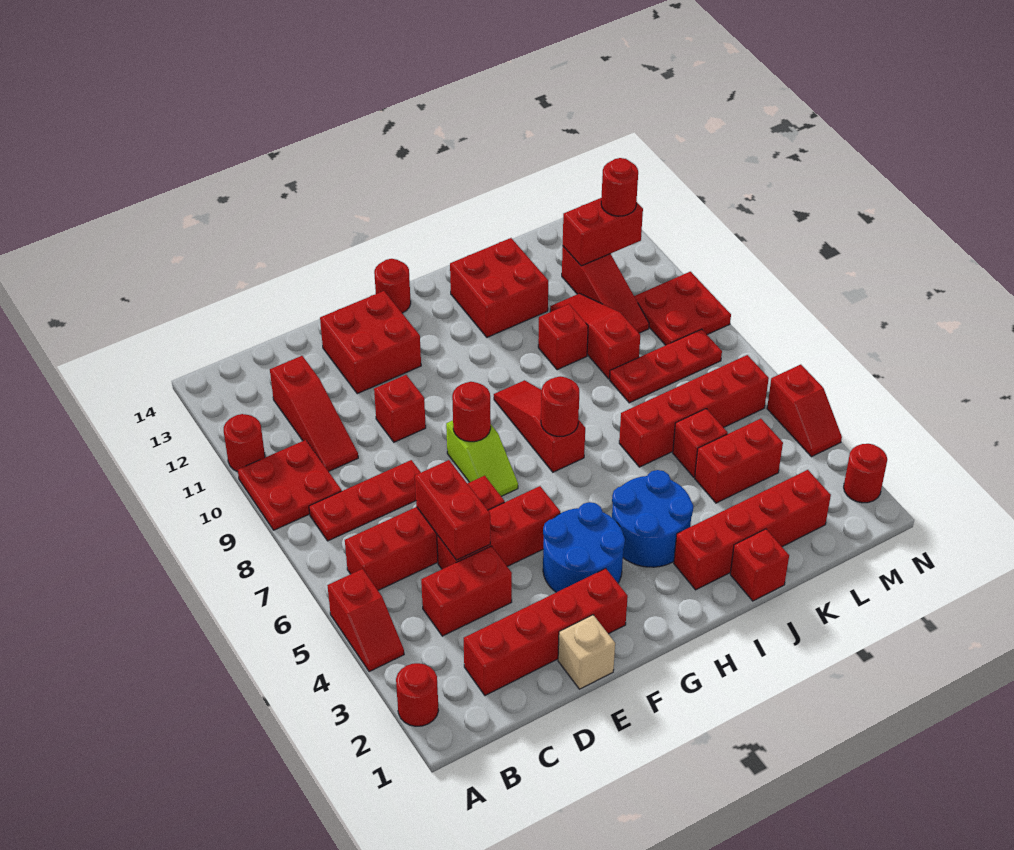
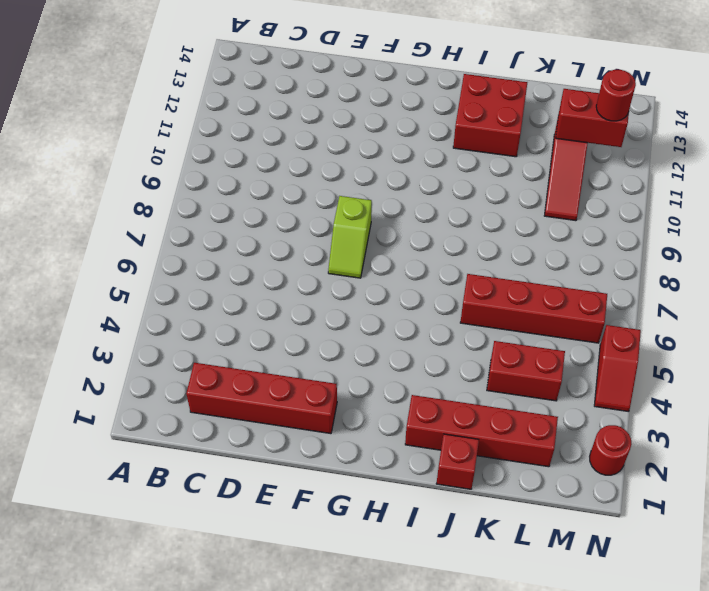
none -> red round brick A2 level 1
none -> red slope A4:A5 level 1 top 5
none -> red plate A9:B10 level 1
none -> red round brick A11 level 1

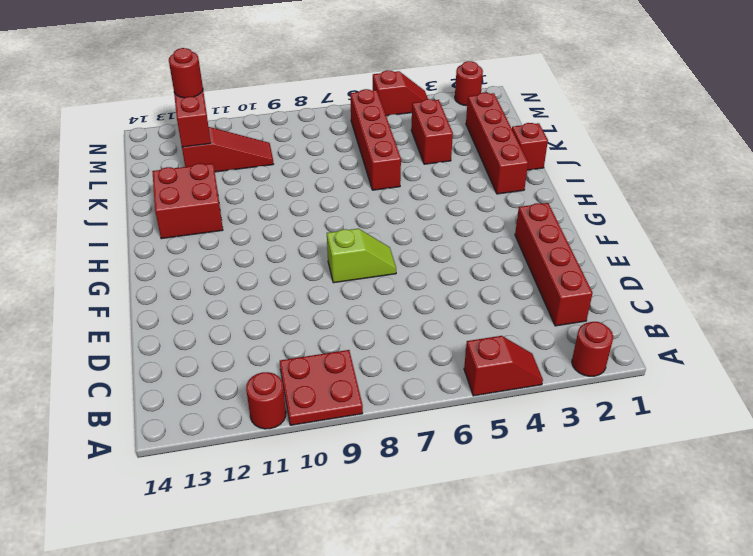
none -> red brick B6:E6 level 1
none -> red plate B8:D8 level 1
none -> red brick C4:D4 level 1
none -> red slope C10:C12 level 1 top 12

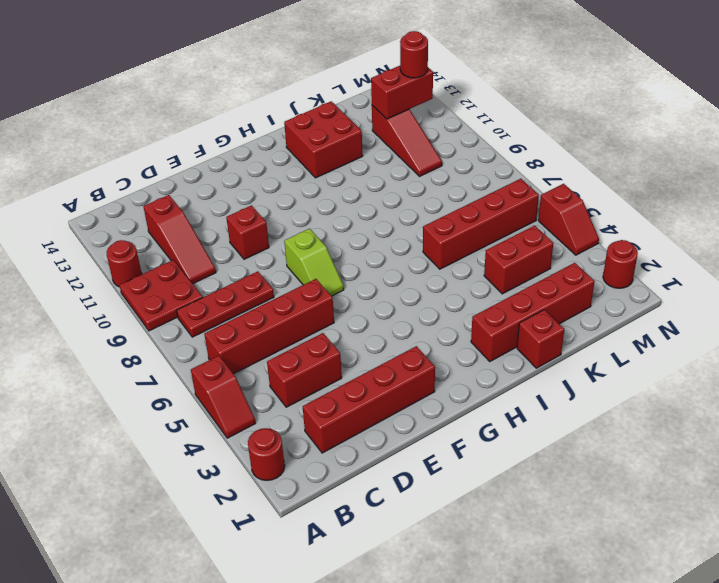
none -> red brick D5:F5 level 1
none -> tan brick E1 level 1
none -> red brick E12:F13 level 1
none -> blue round brick F3:G4 level 1

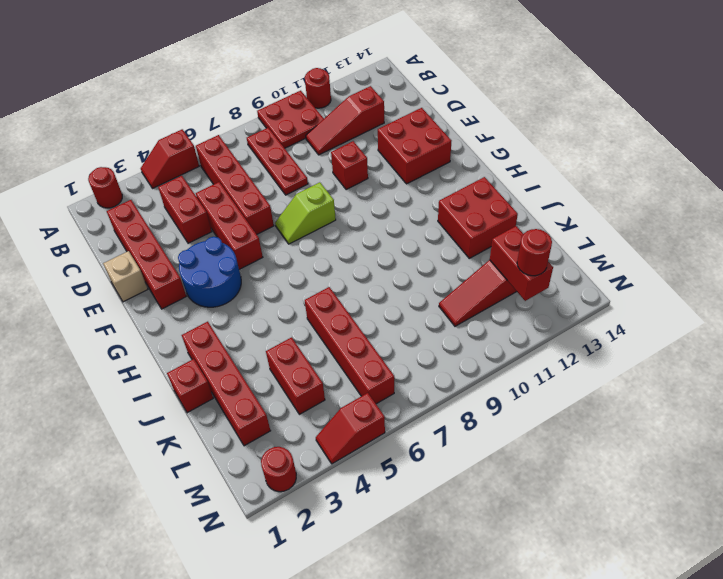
none -> red round brick G14 level 1
none -> blue round brick H3:I4 level 1
none -> red slope H7:H9 level 1 top 7
none -> red brick J10 level 1

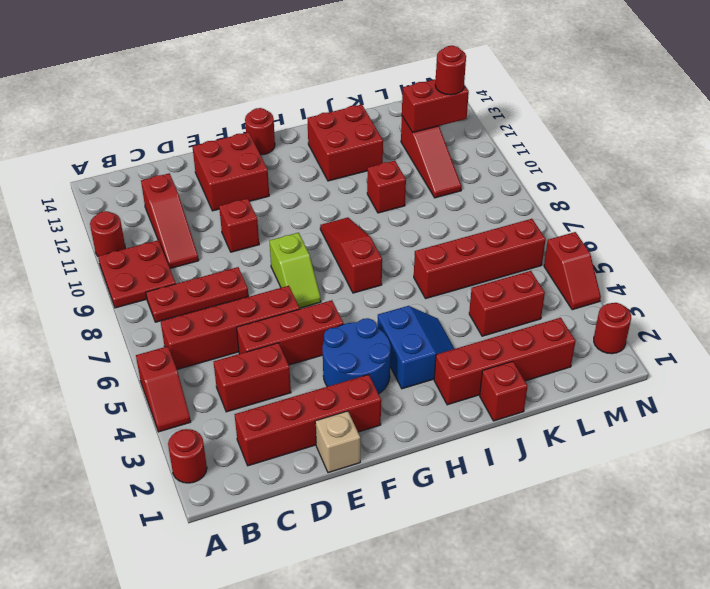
blue slope H3:I4 level 1 top H -> blue round brick H3:I4 level 1
none -> red brick K5 level 1
none -> red plate K8:M8 level 1
none -> red slope K9:K11 level 1 top 9
none -> red plate M9:N10 level 1

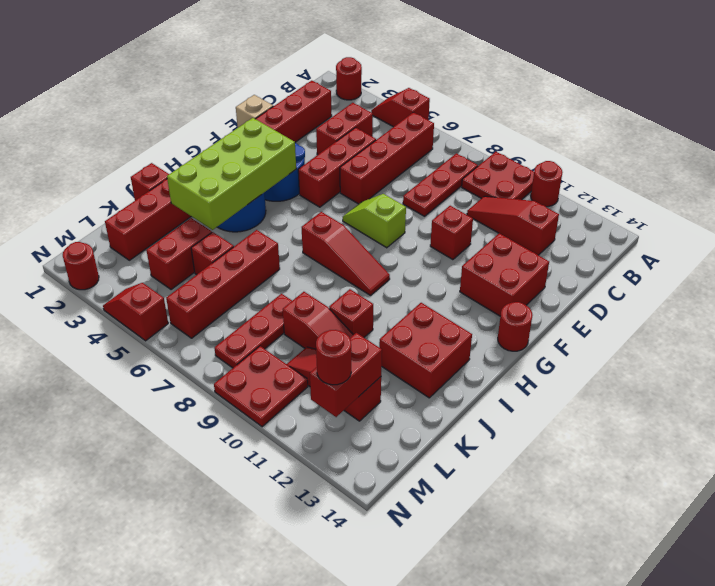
lime brick G3:J4 level 2 -> none
none -> red brick D5:D6 level 2
none -> red round brick F8 level 2
none -> red round brick H7 level 2

